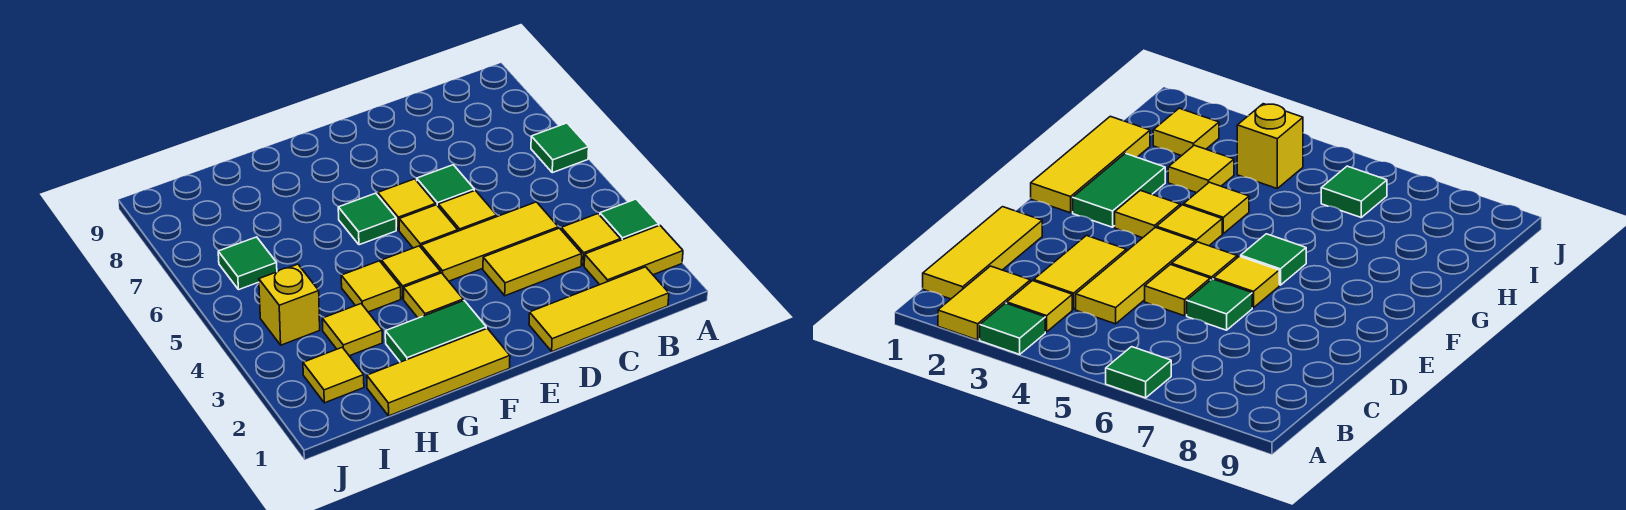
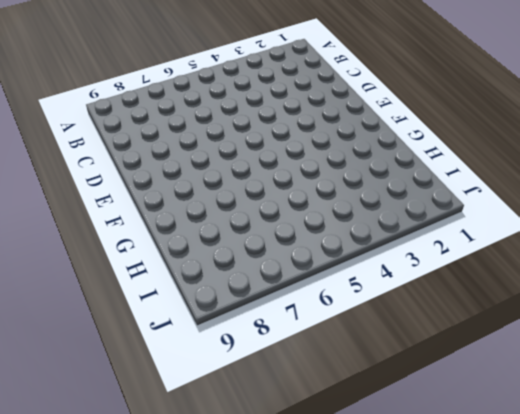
none -> yellow tile A2:B2 level 1
none -> green tile A3 level 1
none -> green tile A6 level 1

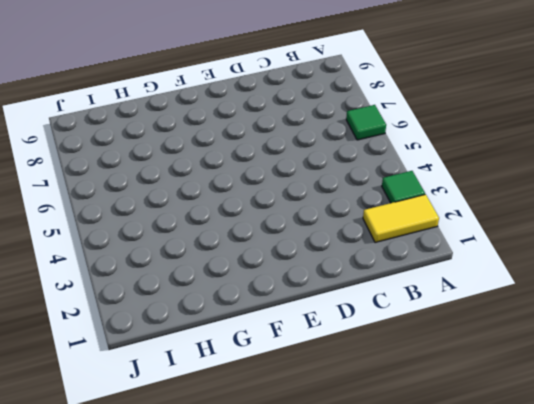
none -> yellow tile B1:D1 level 1
none -> yellow tile B3 level 1
none -> yellow tile C3:D3 level 1

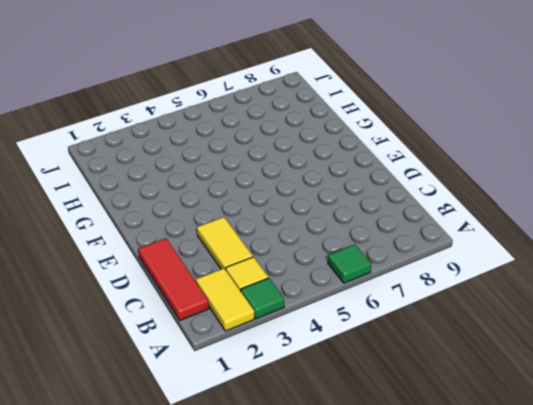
red tile B1:D1 level 1 -> yellow tile B1:D1 level 1
none -> yellow tile C4:E4 level 1
none -> yellow tile D5 level 1
none -> green tile D6 level 1

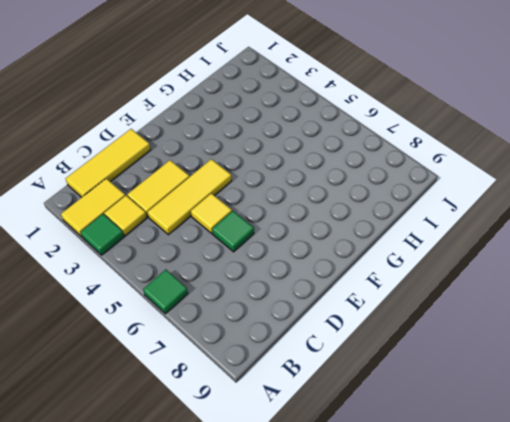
none -> yellow tile E5 level 1
none -> yellow tile E6 level 1
none -> yellow tile F1:H1 level 1

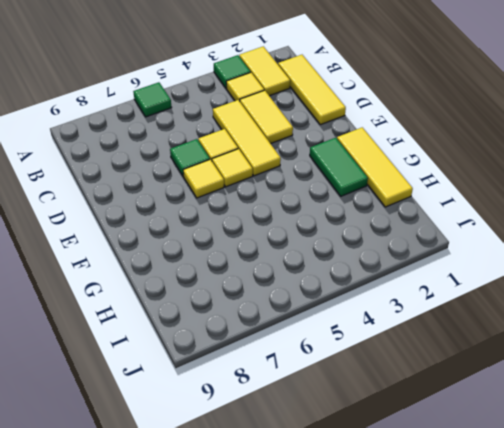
none -> yellow tile F3 level 1
none -> yellow tile F4 level 1
none -> green tile F6 level 1

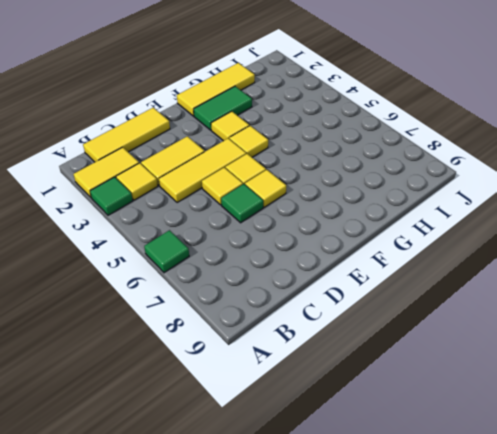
none -> green tile F6 level 1
none -> yellow tile G4 level 1
none -> yellow tile H3 level 1

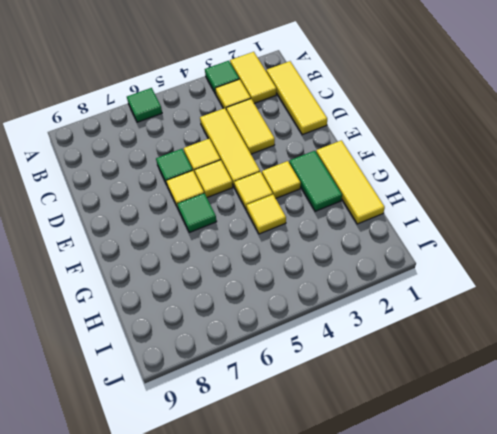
none -> yellow tile H3 level 1
none -> yellow tile I2 level 1
none -> yellow brick I4 level 1

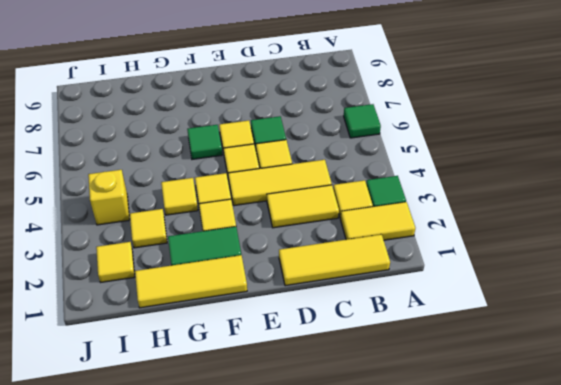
none -> green tile I6 level 1

